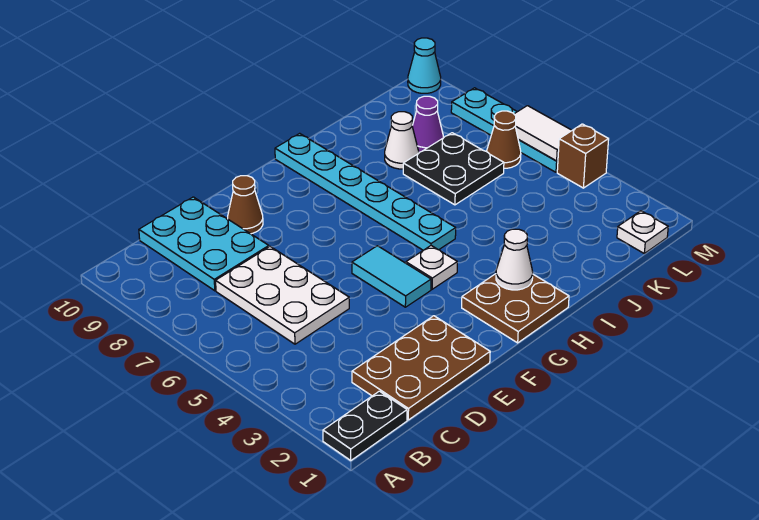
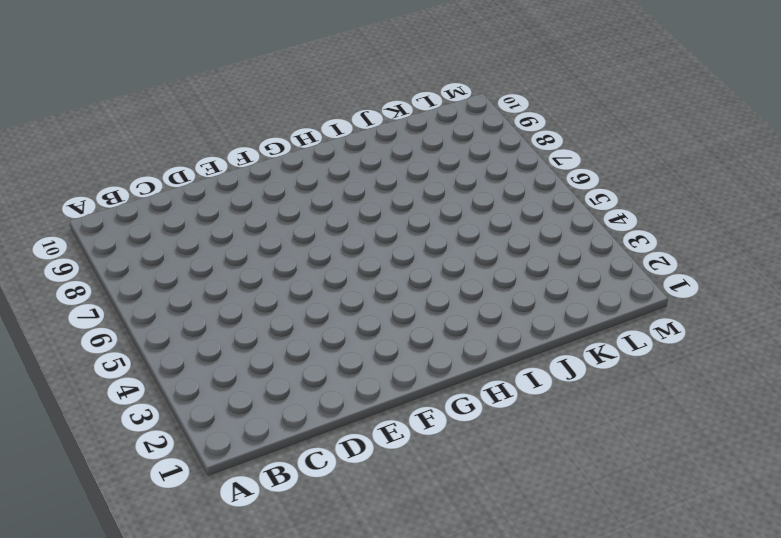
none -> black plate A1:B1 level 1
none -> brown plate C1:E2 level 1
none -> white plate C5:D7 level 1

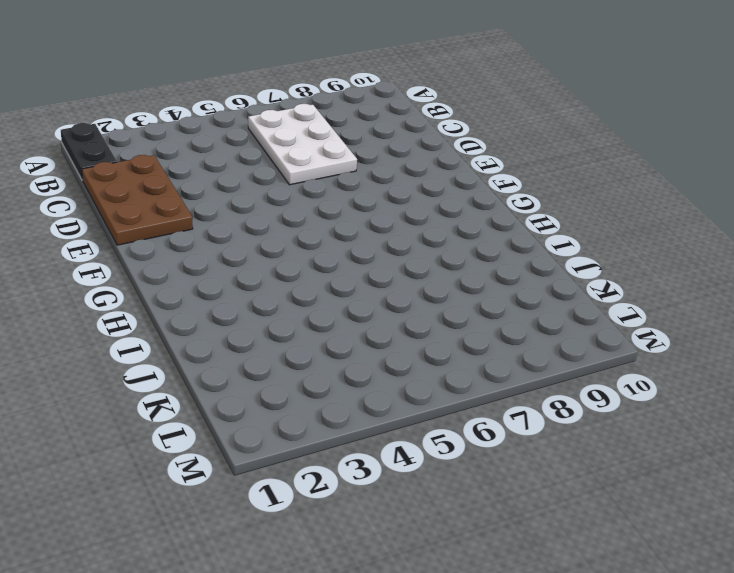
white plate B6:D7 level 1 -> white plate C5:D7 level 1
none -> cyan plate C8:D10 level 1
none -> brown cone E9 level 1
none -> cyan tile F4:F5 level 1

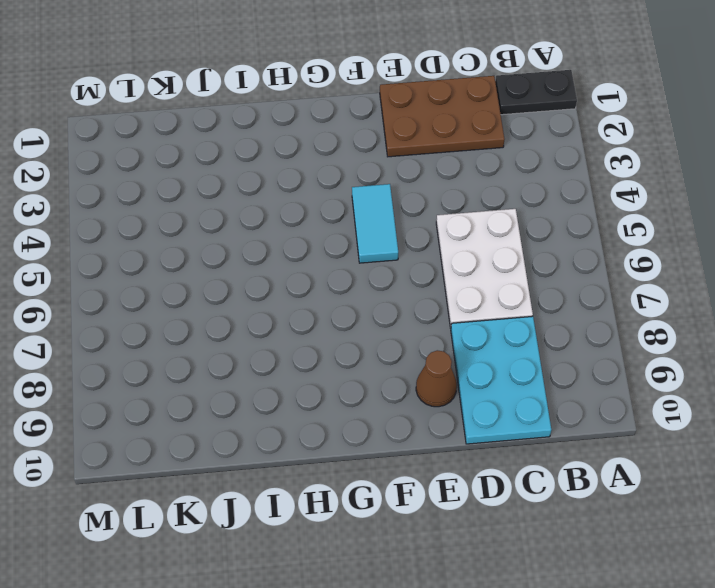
none -> brown plate G1:H2 level 1
none -> white plate G4 level 1
none -> cyan plate H5:H10 level 1

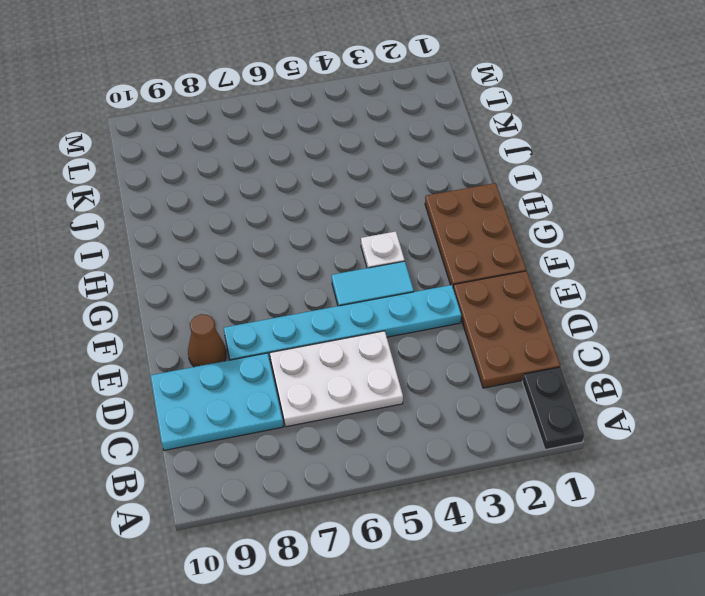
cyan plate E3:E8 level 1 -> cyan plate H5:H10 level 1
brown plate F1:H2 level 1 -> brown plate G1:H2 level 1
none -> black plate J6:K7 level 1
none -> white cone J8 level 1
none -> purple cone K8 level 1

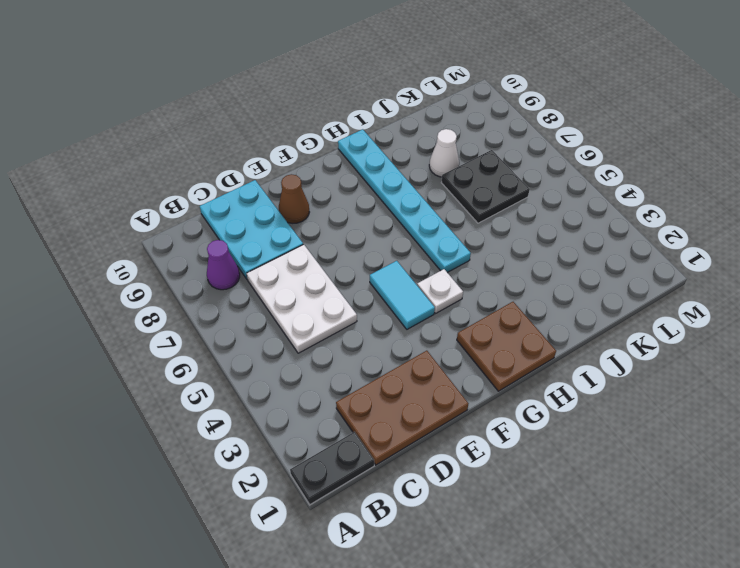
purple cone B8 level 1 -> purple cone K8 level 1
none -> white plate L1 level 1
none -> brown cone L6 level 1
none -> brown brick M4 level 1

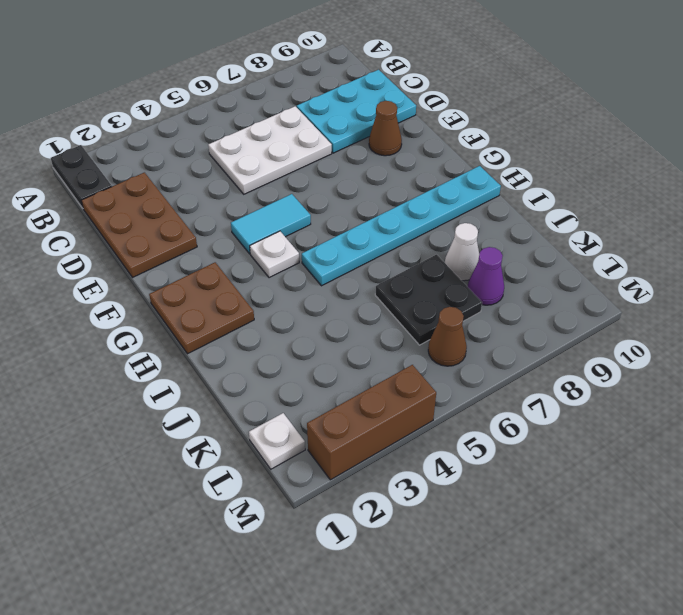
brown brick M2:M4 level 1 -> brown brick M4 level 1
none -> cyan plate M5:M8 level 1
none -> cyan cone M10 level 1
none -> white cone H2 level 2

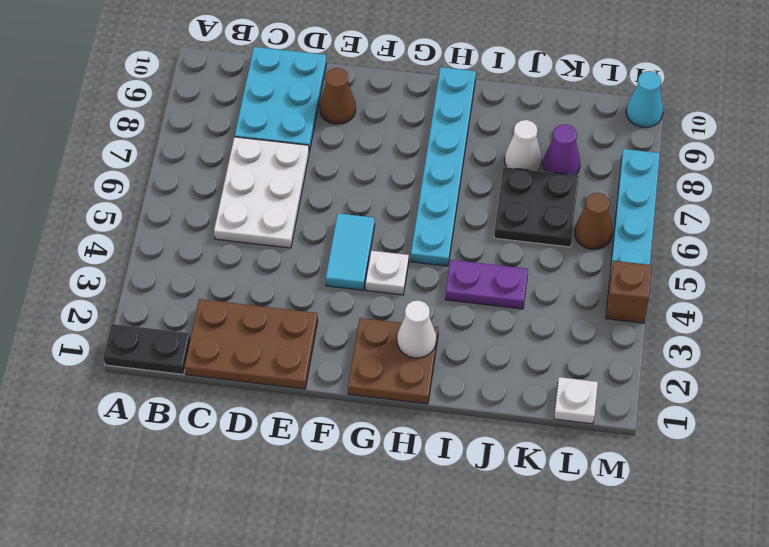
purple plate I4:J4 level 1 -> none
none -> white tile M5:M6 level 2

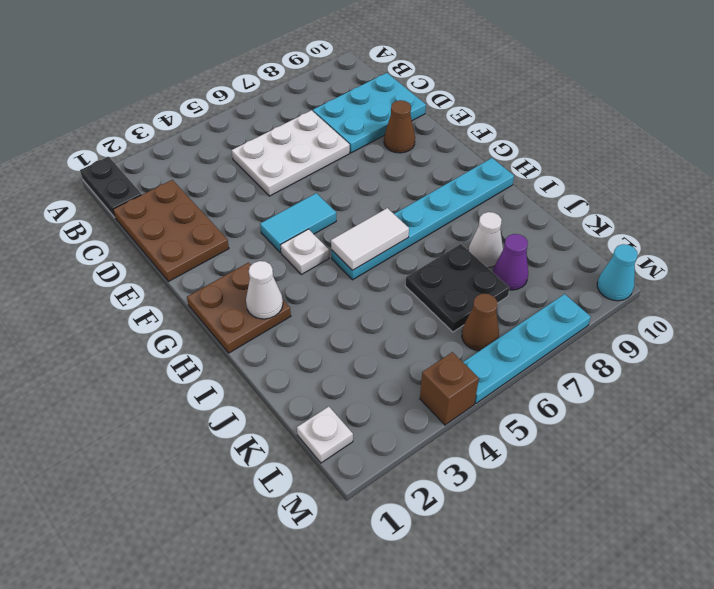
white tile H5:H6 level 2 -> white tile M5:M6 level 2

